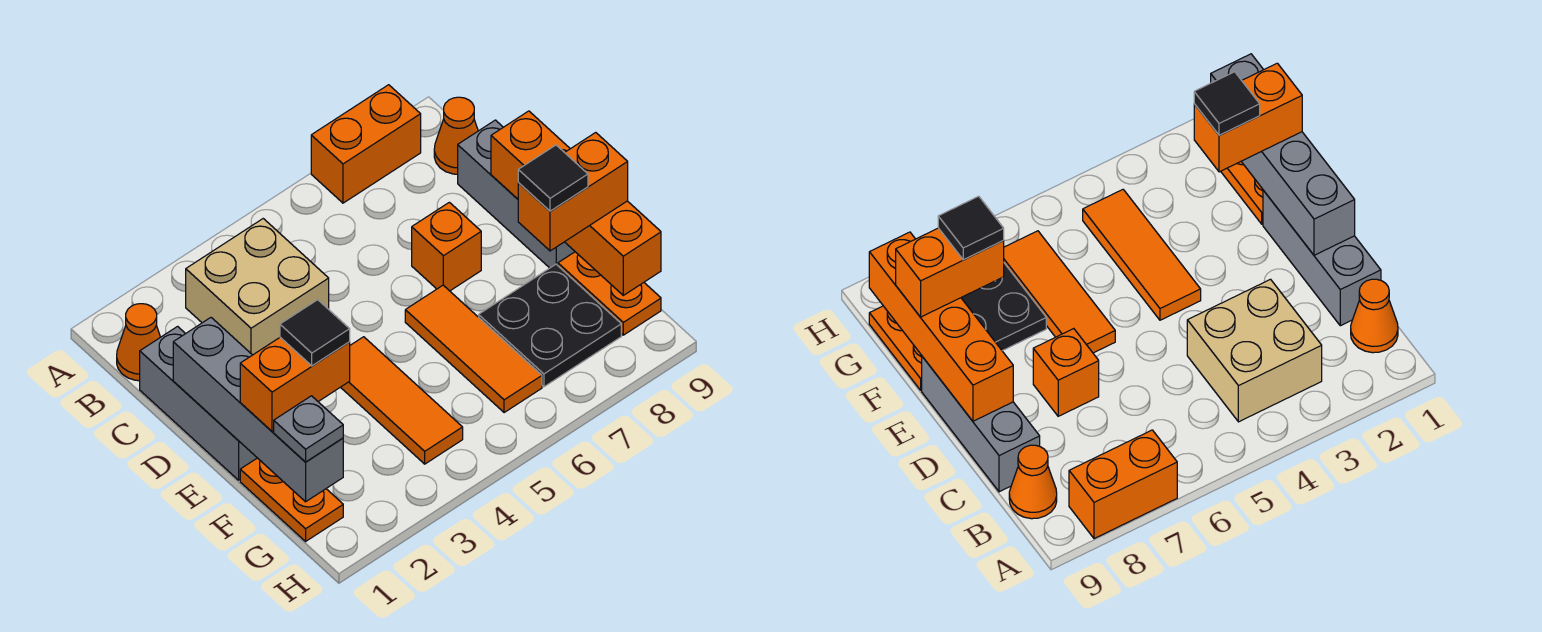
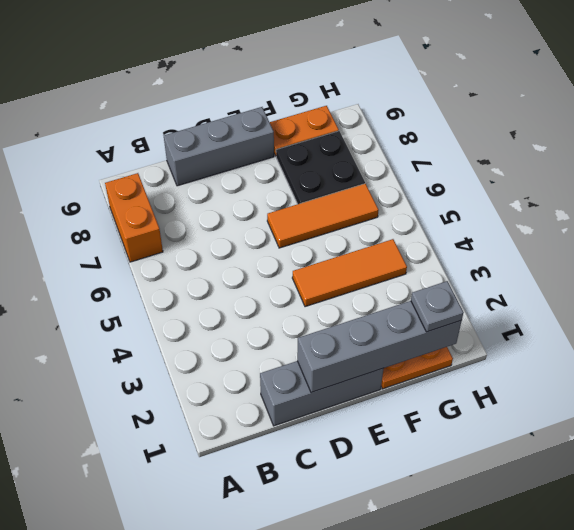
none -> orange cone B1 level 1
none -> tan brick B3:C4 level 1
none -> orange cone B9 level 1

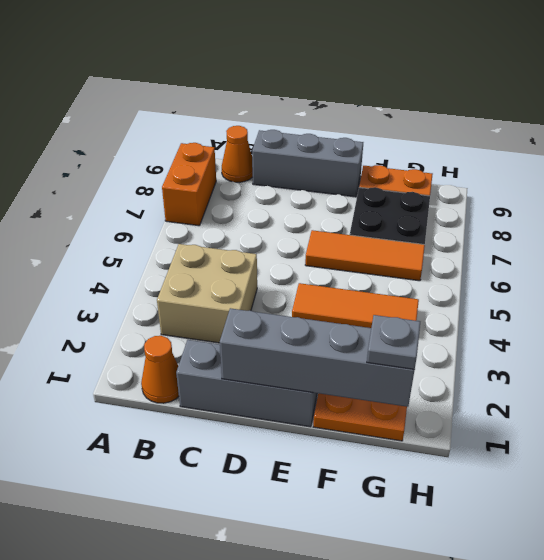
none -> orange brick D7 level 1
none -> orange brick D9:G9 level 2
none -> orange brick F1:F2 level 3

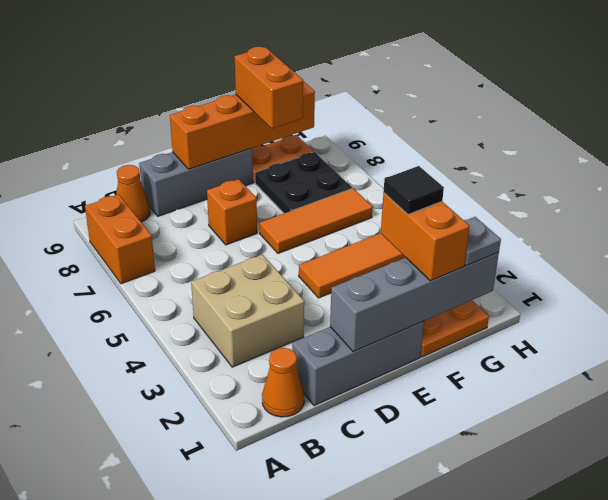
none -> black tile F8 level 4

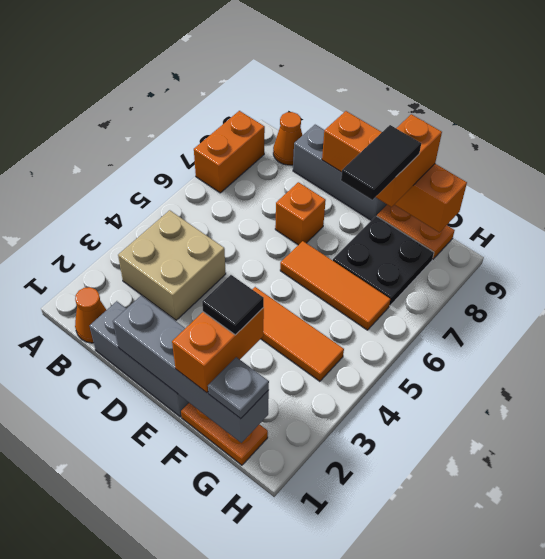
black tile F7:F8 level 4 -> black tile F8 level 4

